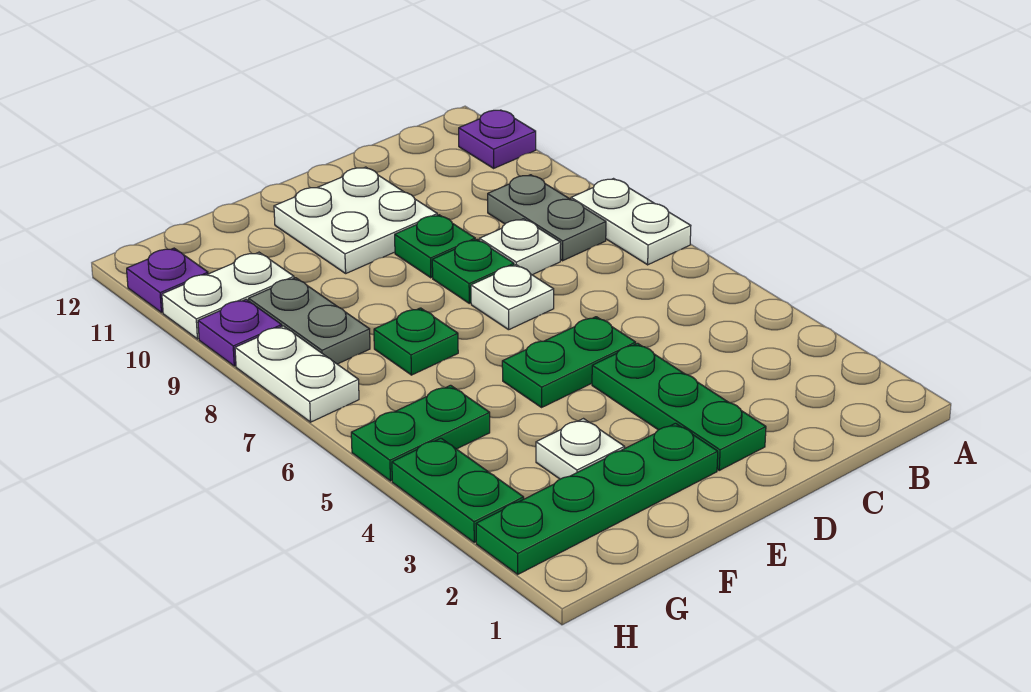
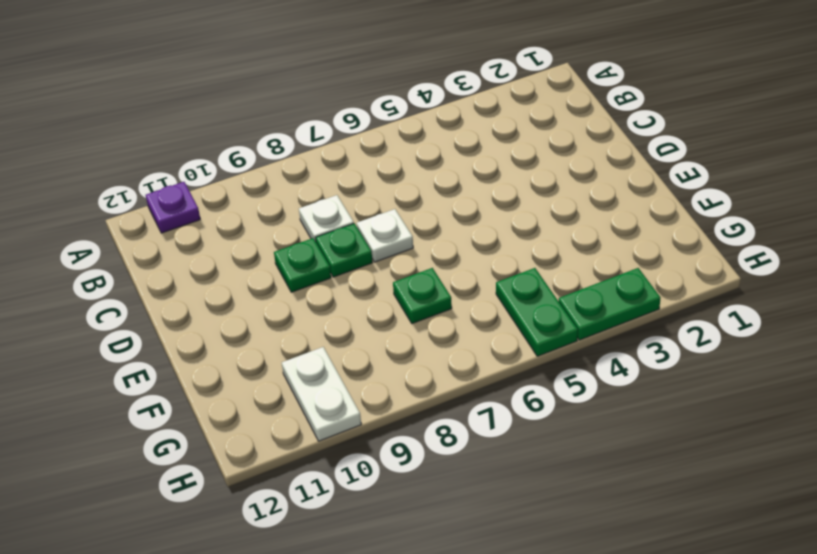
none -> white plate A7:A8 level 1
none -> grey plate B8:B9 level 1
none -> green plate D2:D4 level 1

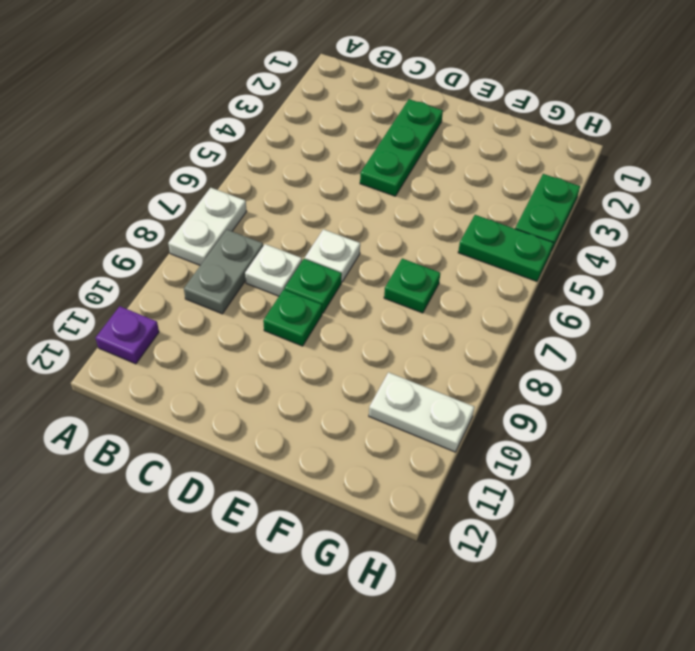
none -> green plate D5:E5 level 1
none -> white plate D10:E11 level 1
none -> green plate E2:H2 level 1

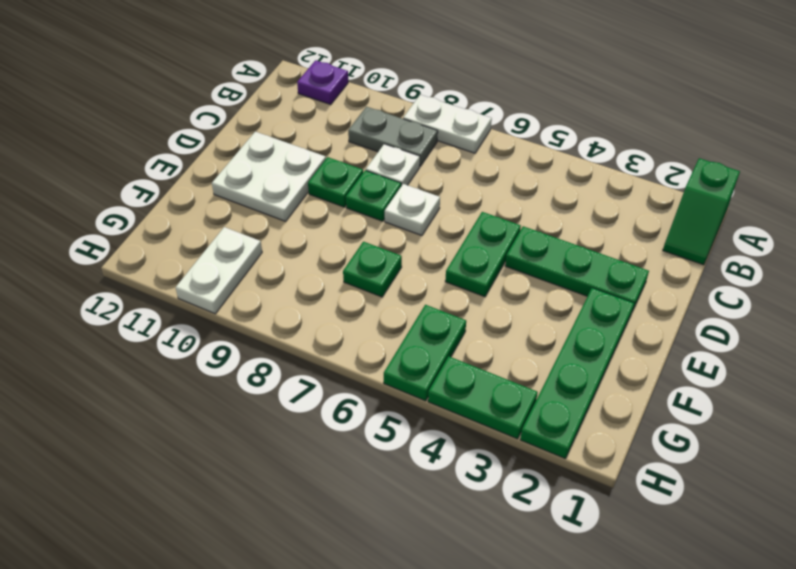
green slope A1:B1 level 1 top A -> none
none -> white plate F3 level 1
none -> grey plate G8:G9 level 1
none -> white plate H7:H8 level 1

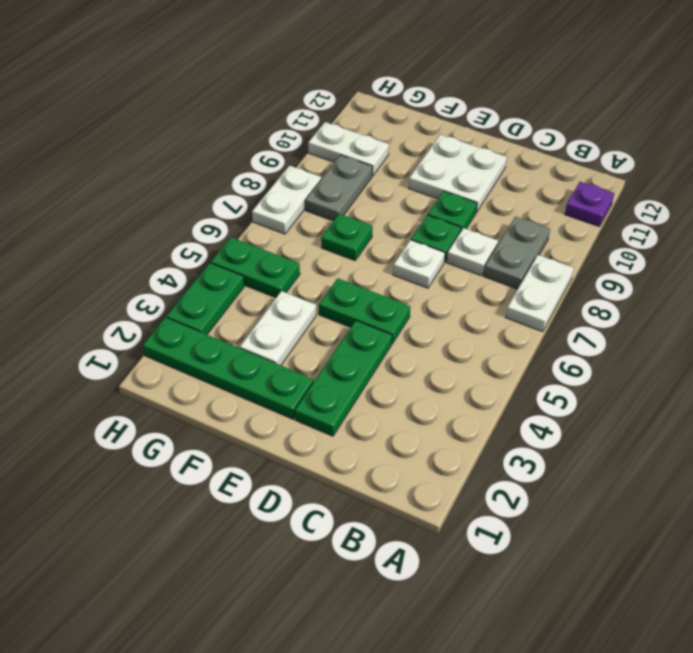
white plate F3:F4 level 1 -> white plate F3 level 1
none -> purple plate H9 level 1
none -> purple plate H11 level 1

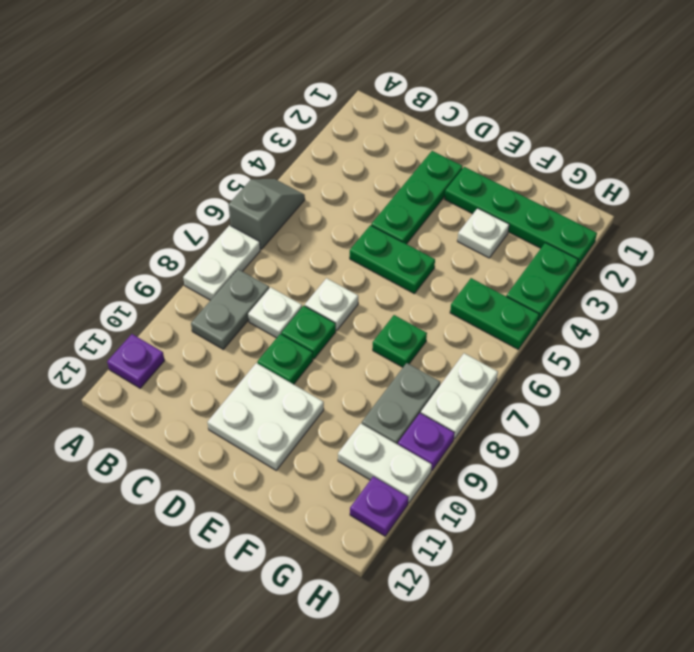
grey slope A5:A6 level 1 top 6 -> none

